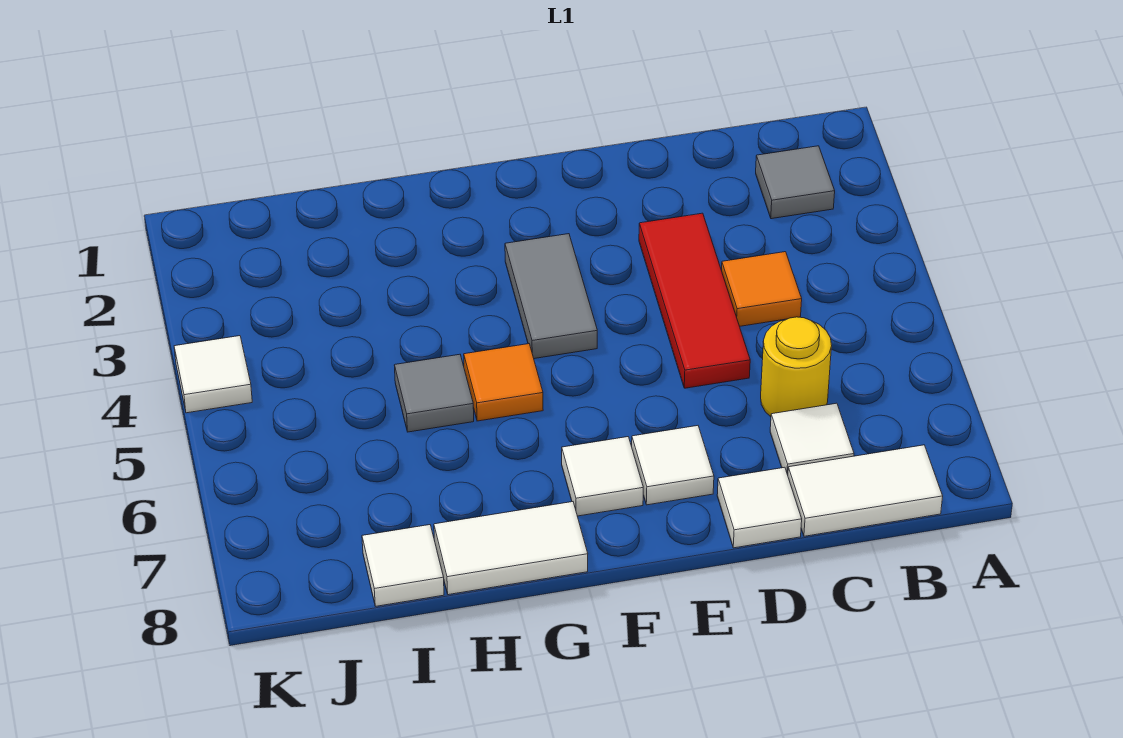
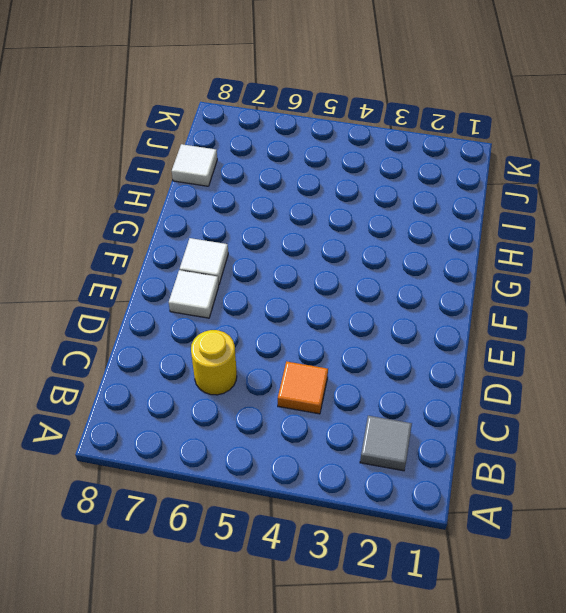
none -> white tile B8:C8 level 1
none -> white tile C7 level 1
none -> red tile D3:D5 level 1

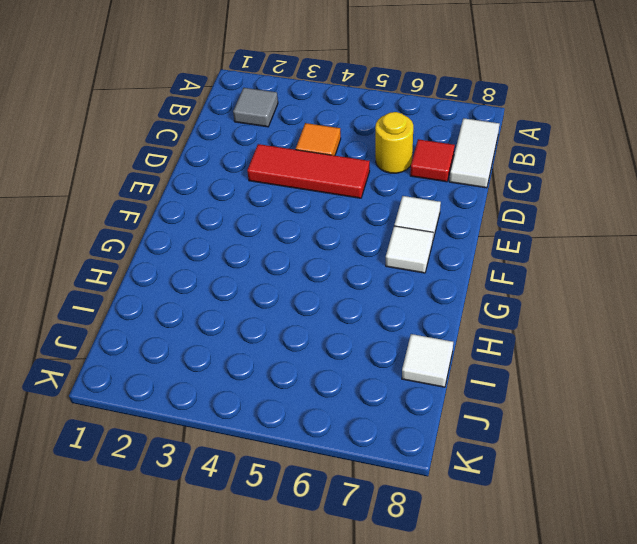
red tile C7 level 1 -> white tile C7 level 1
none -> white tile D8 level 1
none -> grey tile F3:F4 level 1
none -> orange tile G5 level 1

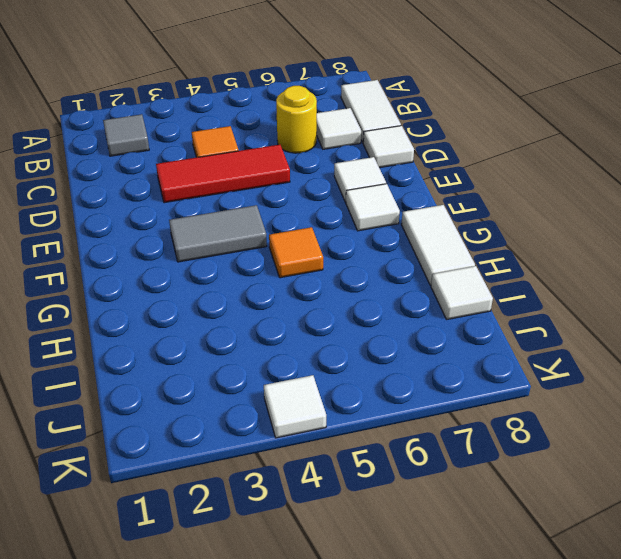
none -> grey tile H5 level 1

